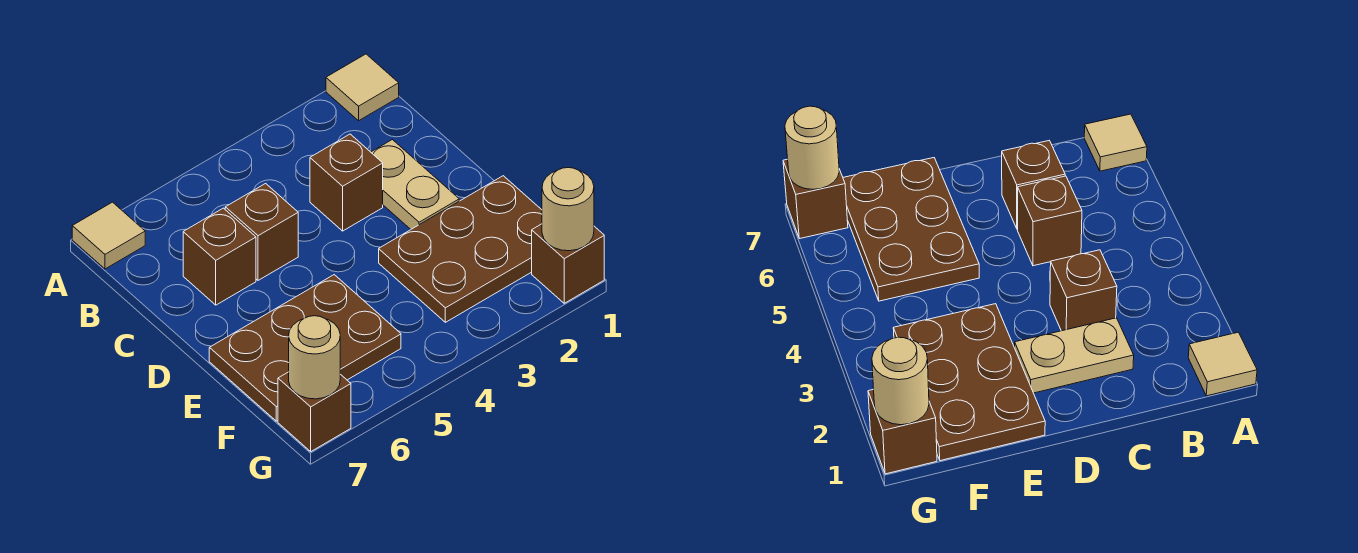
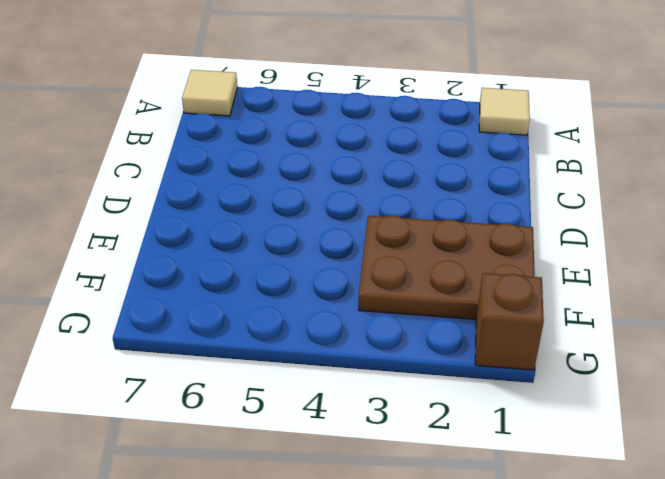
none -> tan plate C2:D2 level 1
none -> brown brick C3 level 1
none -> brown brick C5 level 1

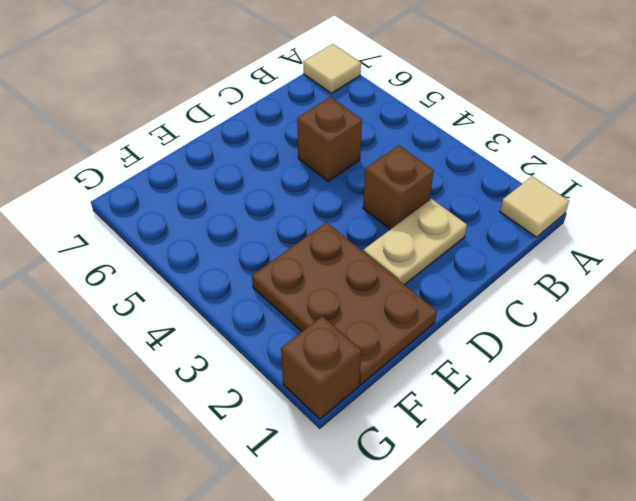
none -> brown brick C6 level 1
none -> brown plate E5:F7 level 1
none -> brown brick G7 level 1

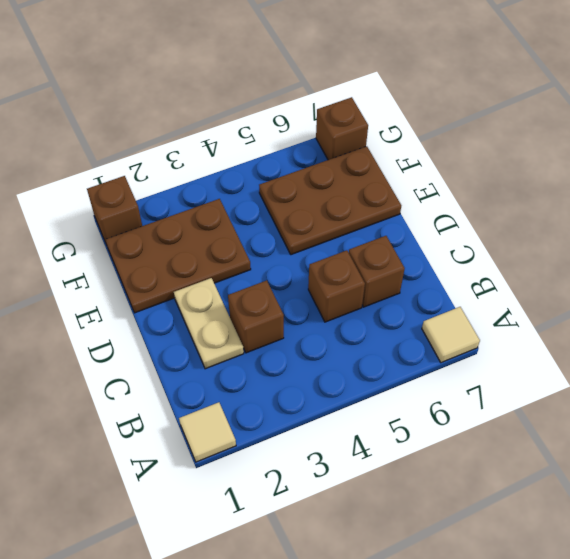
none -> tan round brick G1 level 2
none -> tan round brick G7 level 2

